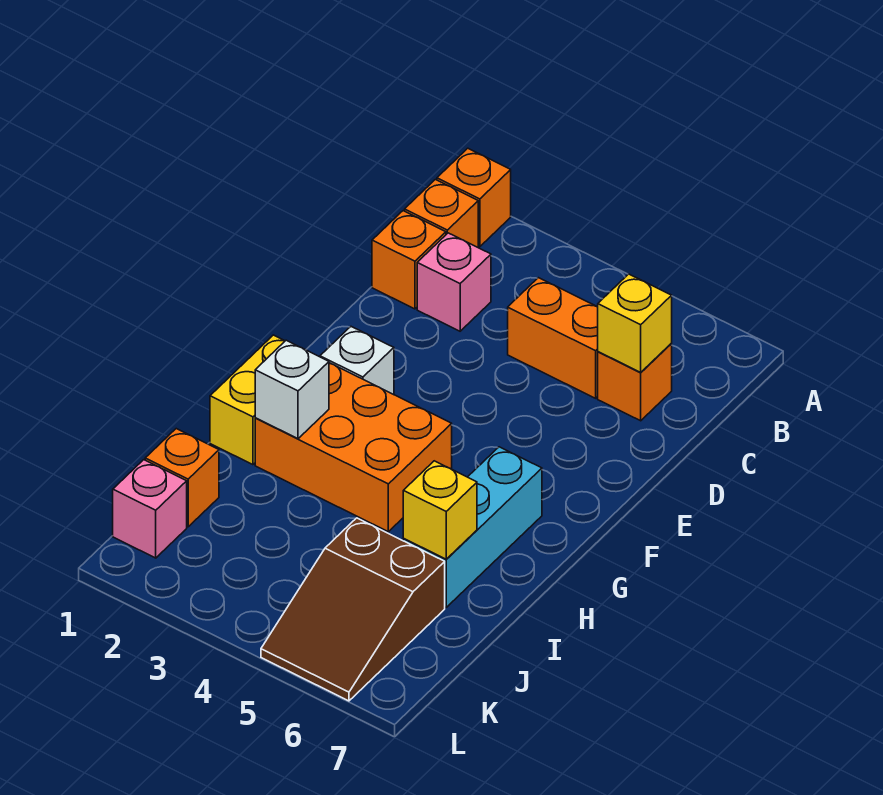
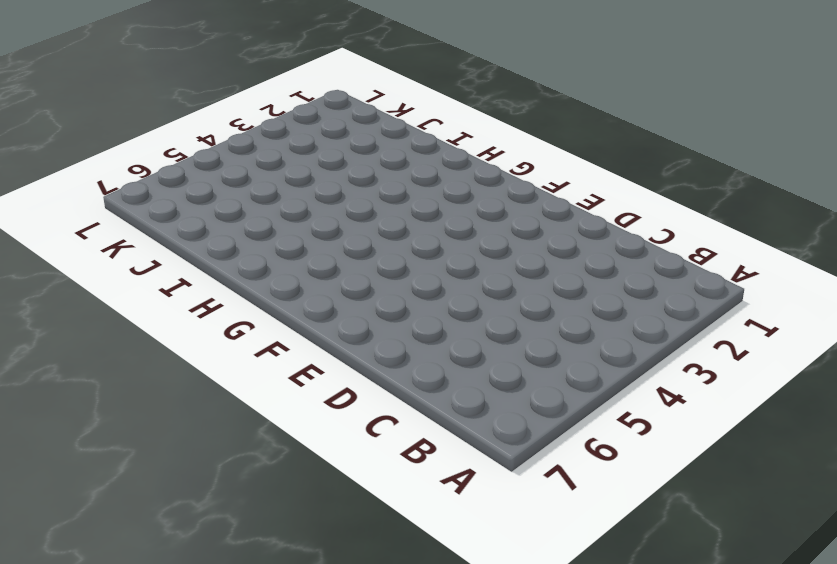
none -> orange brick A1 level 1
none -> orange brick B1 level 1
none -> orange brick C1 level 1

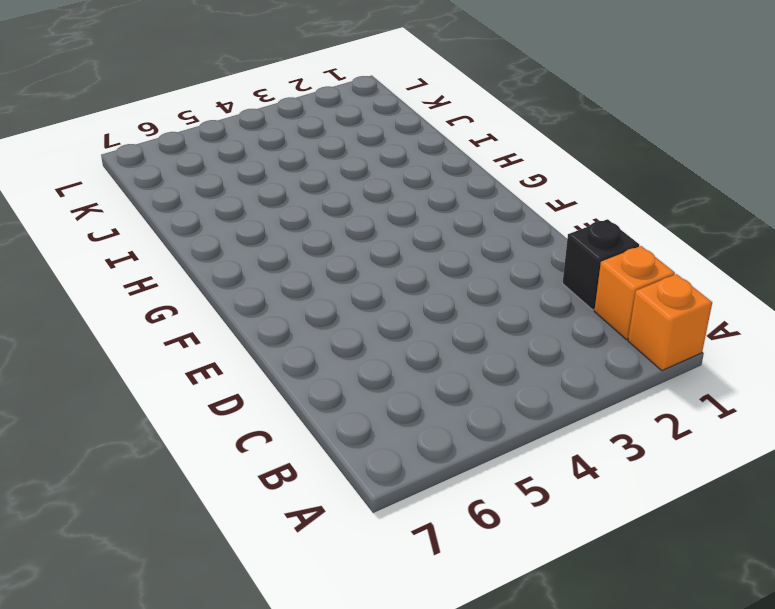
black brick C1 level 1 -> orange brick C1 level 1
none -> pink brick C2 level 1
none -> orange brick C4:C5 level 1
none -> orange brick C6 level 1

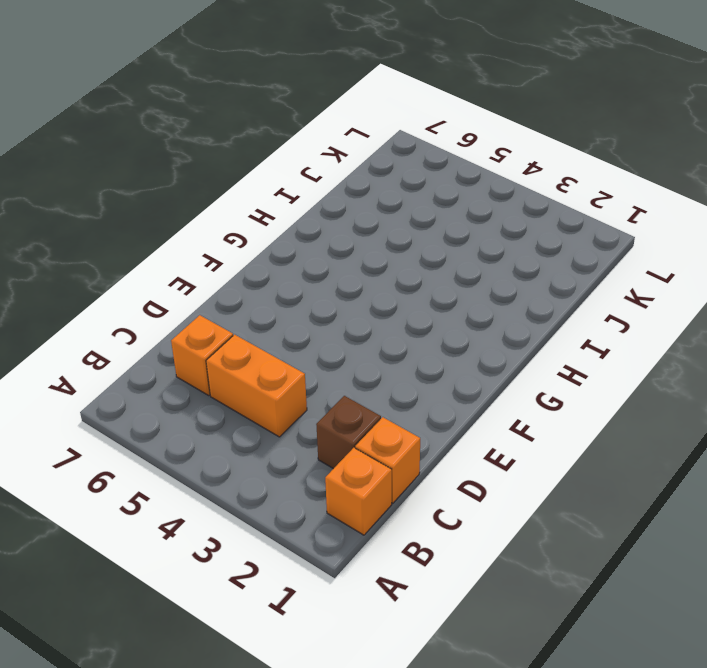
brown brick C2 level 1 -> pink brick C2 level 1
none -> orange brick A1 level 1
none -> white brick F2 level 1
none -> yellow brick G1:H1 level 1

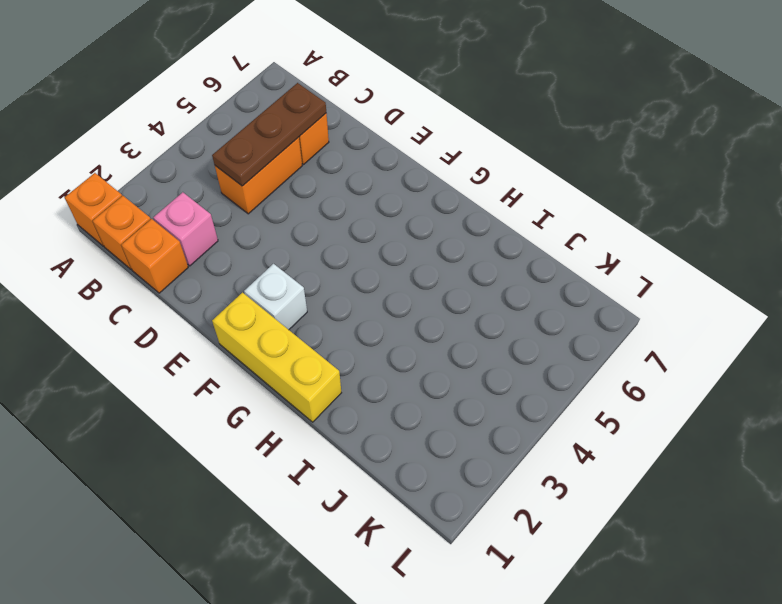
brown plate C4:C6 level 2 -> yellow brick C6 level 2
yellow brick F1:H1 level 1 -> yellow brick G1:H1 level 1
none -> orange brick G2:H4 level 1
none -> cyan brick G6:I6 level 1
none -> orange brick J1 level 1

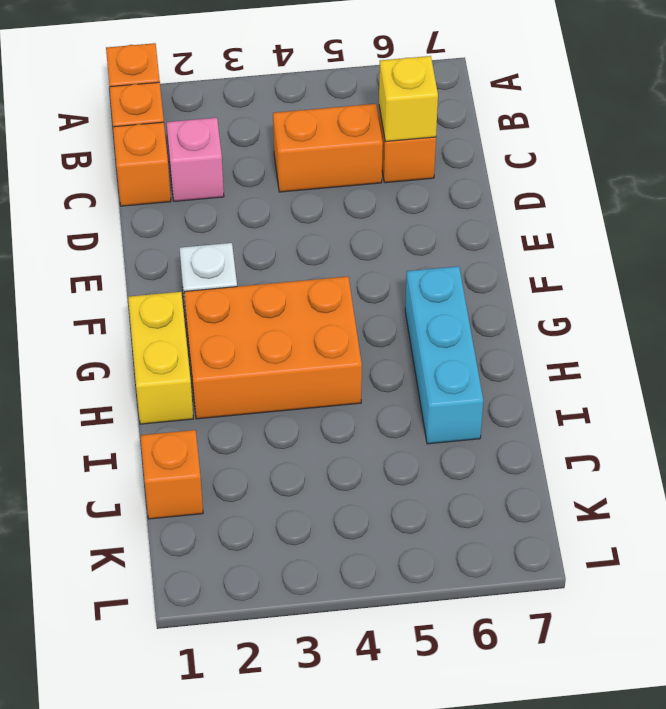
none -> brown slope J5:L6 level 1 top J
none -> pink brick K1 level 1
none -> white brick H2 level 2

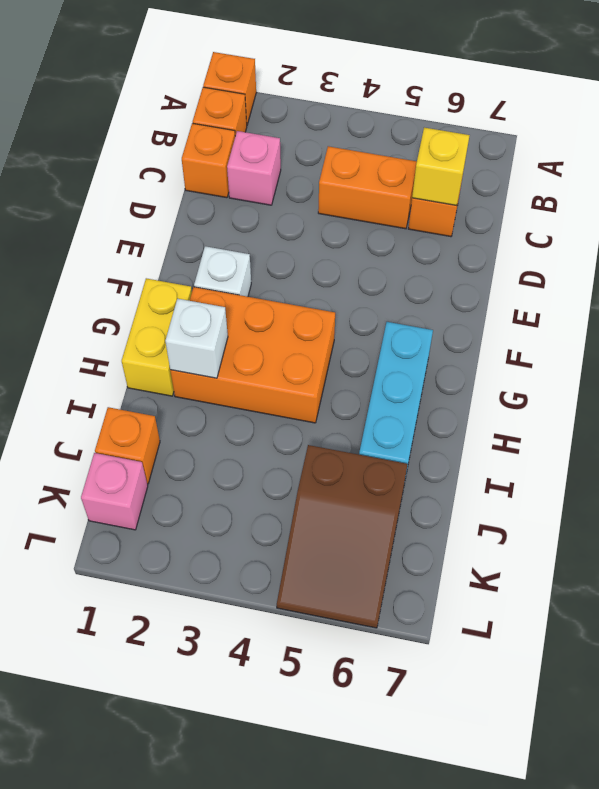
none -> yellow brick I6 level 2

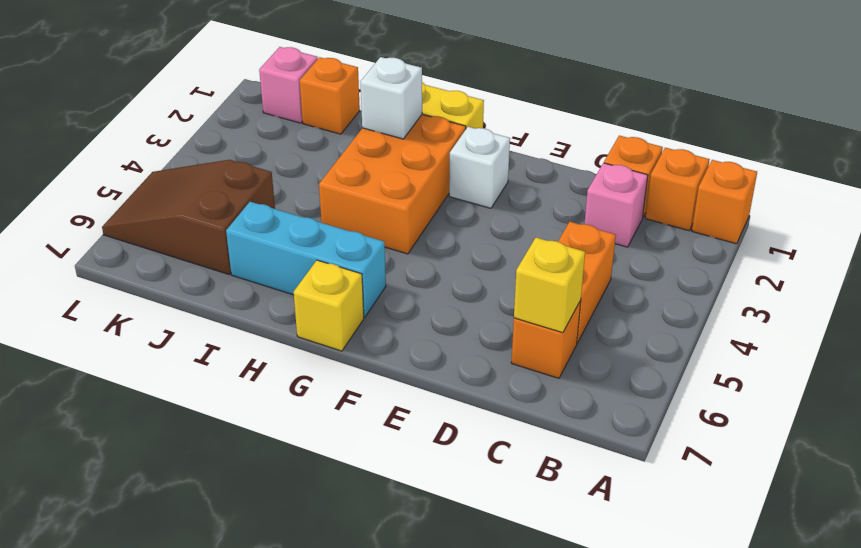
yellow brick G7 level 1 -> yellow brick I6 level 2

